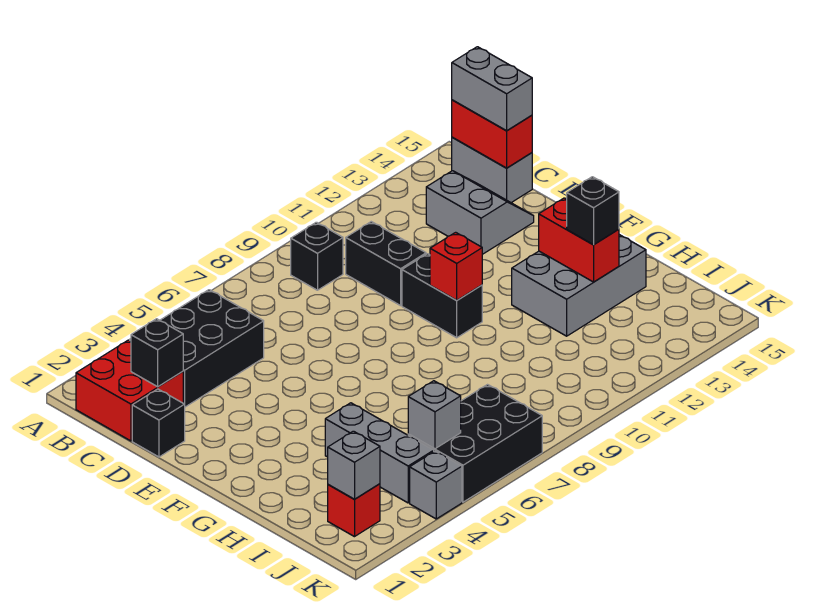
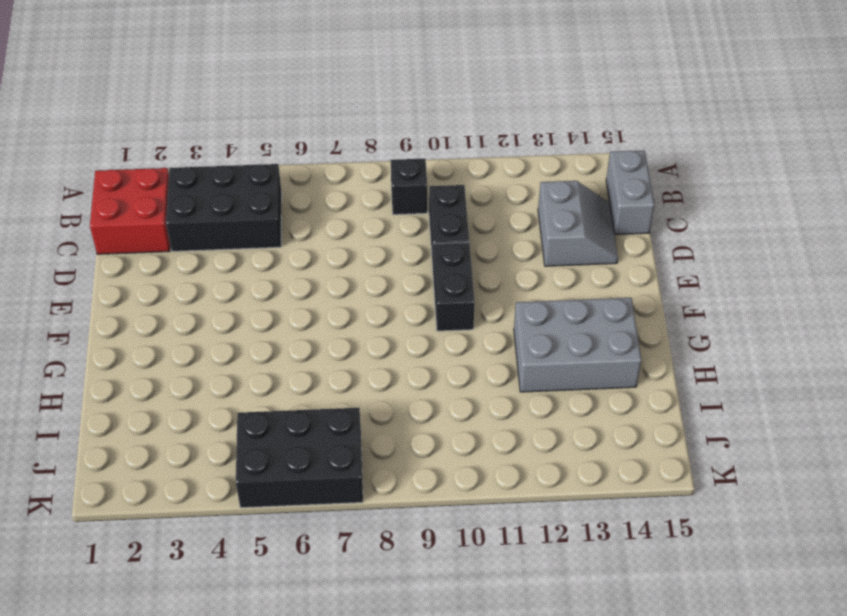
none -> black brick D1 level 1
none -> grey brick H4:J4 level 1
none -> red brick J2 level 1

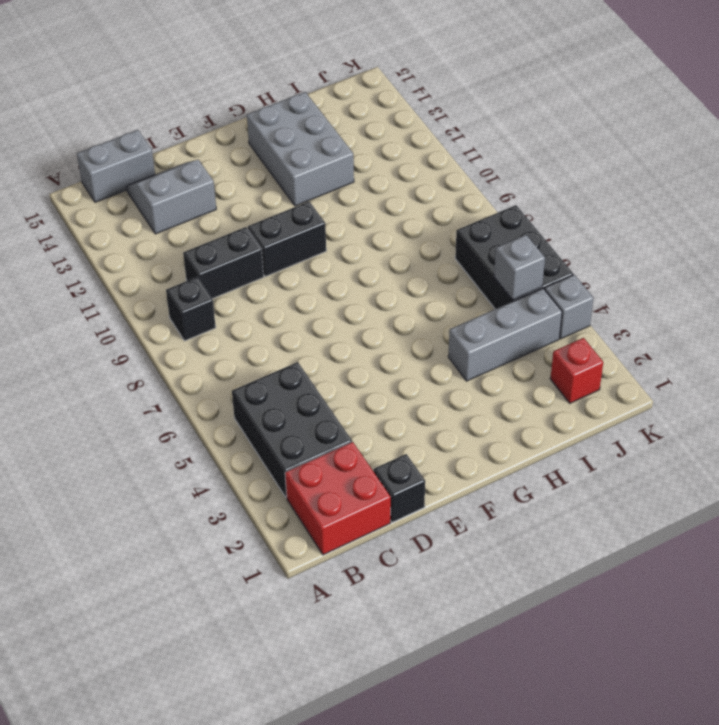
none -> red brick B15:C15 level 2
none -> black brick C2 level 2
none -> red brick F10 level 2

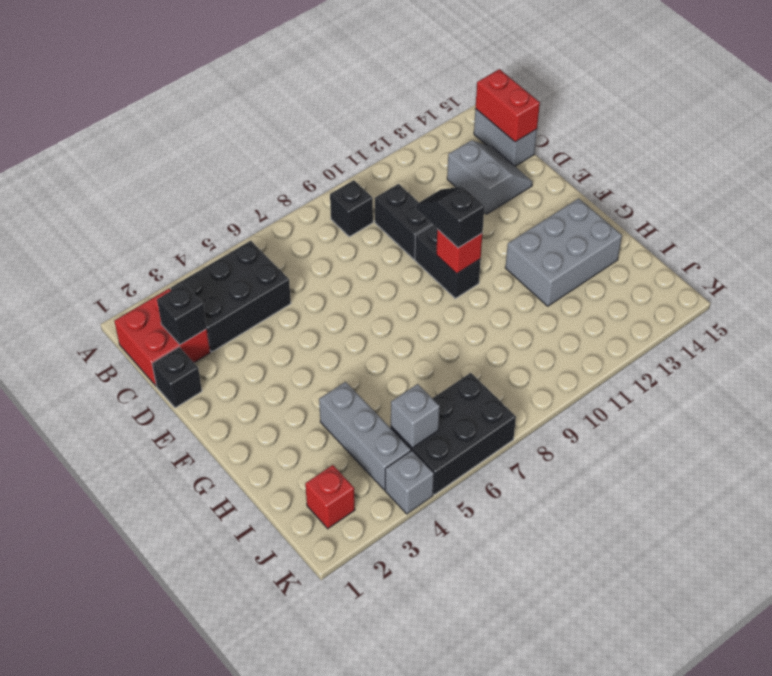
black slope E10:F10 level 3 top F -> none
none -> red brick G13:H13 level 2
none -> grey brick J2 level 2
none -> grey brick B15:C15 level 3

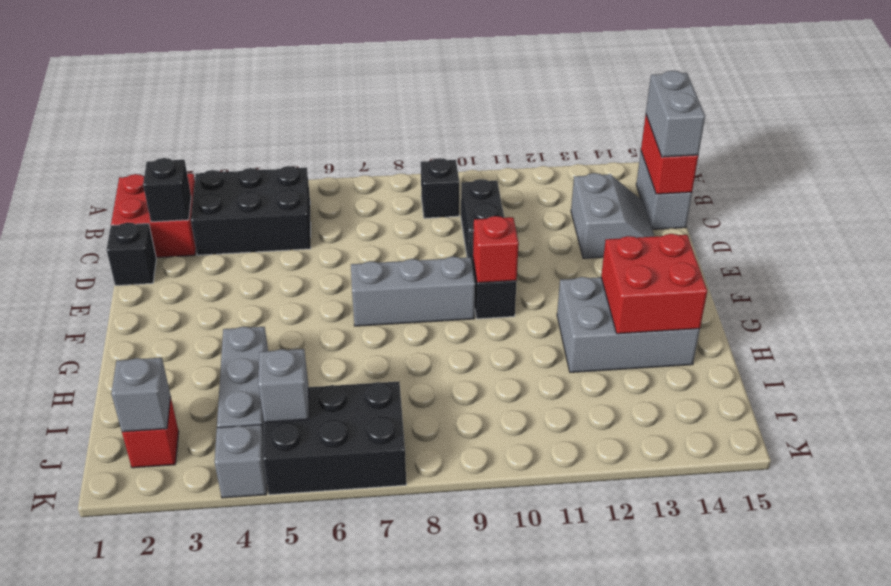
grey brick F7:F9 level 1 -> none
red brick G13:H14 level 2 -> red brick G13:H13 level 2
none -> black brick H13 level 3

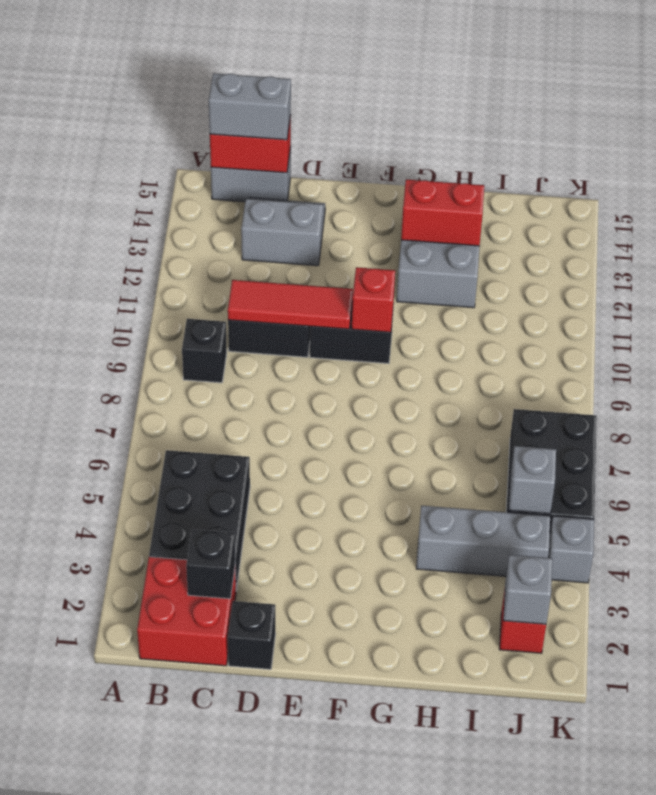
red tile C10:E10 level 2 -> none
none -> black brick H13 level 3

